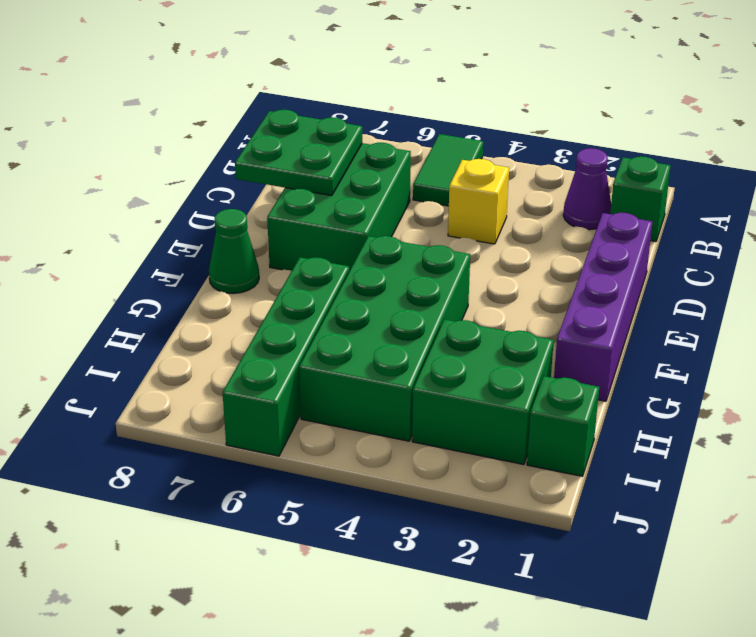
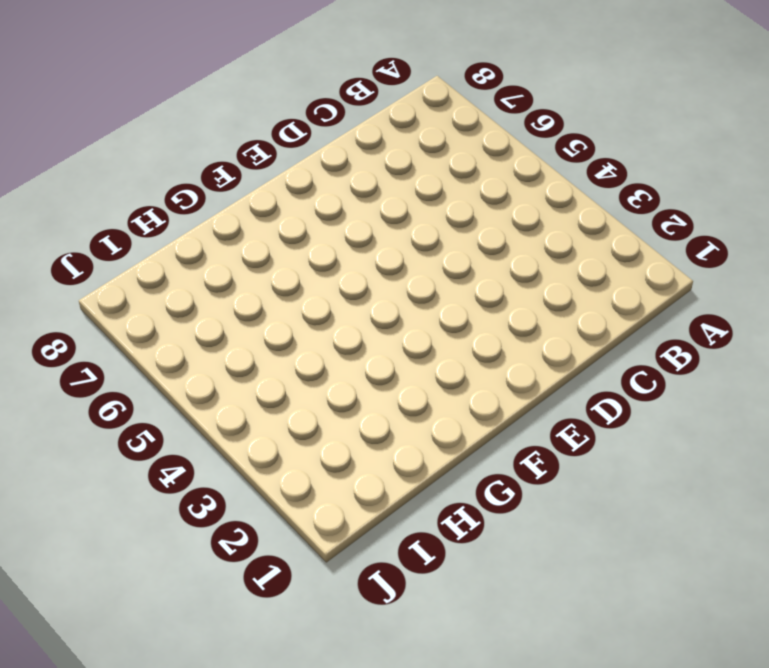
none -> green tile A5:B5 level 1
none -> green brick B1 level 1
none -> purple cone B2 level 1

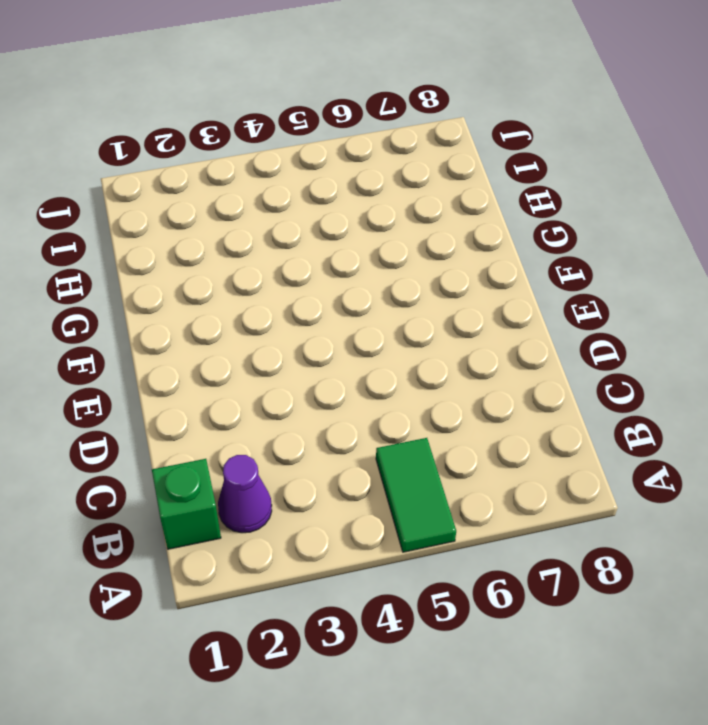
none -> yellow brick C4 level 1
none -> green brick C6:E7 level 1
none -> purple brick D1:G1 level 1

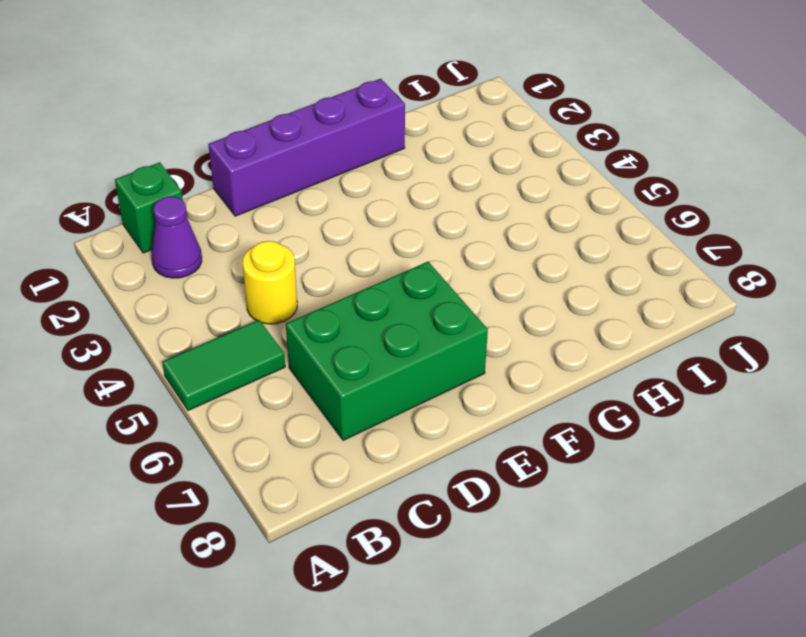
yellow round brick C4 level 1 -> yellow brick C4 level 1
none -> green brick F4:I5 level 1
none -> green cone F8 level 1
none -> green brick G6:J6 level 1

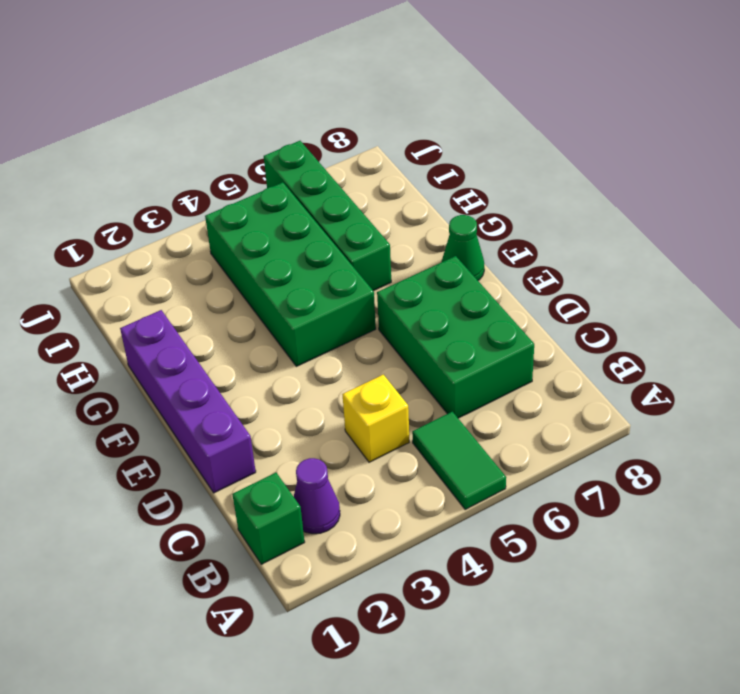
none -> green brick H2:I3 level 1
none -> green brick I1 level 1
none -> green plate C7:D8 level 2

